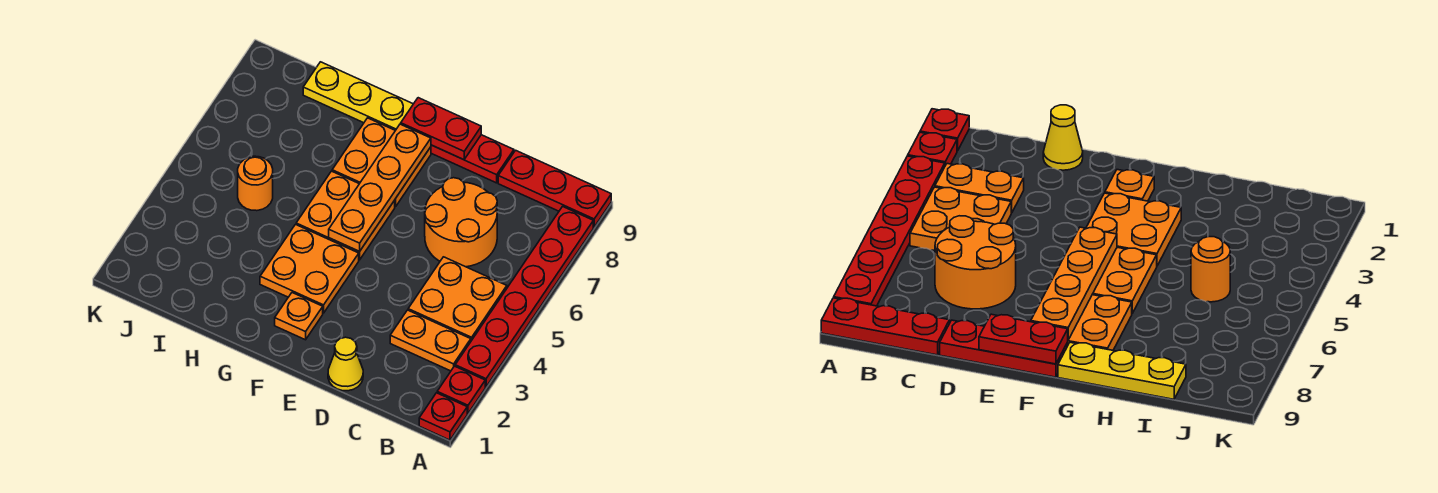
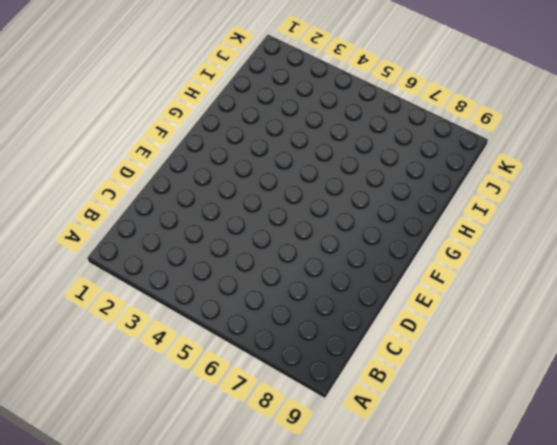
none -> red plate A1 level 1
none -> red plate A2 level 1
none -> red plate A3:A8 level 1

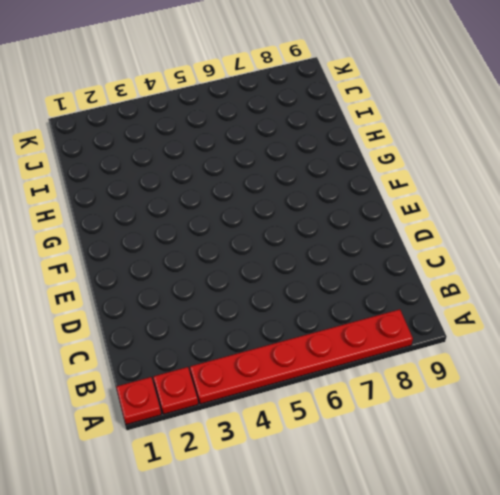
none -> red plate A9:C9 level 1
none -> orange plate B3:C3 level 1
none -> orange plate B4:C5 level 1

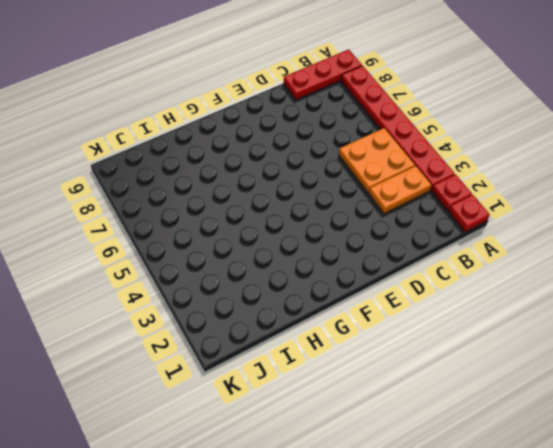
none -> orange round brick C6:D7 level 1
none -> yellow cone D1 level 1
none -> red plate D9:F9 level 1

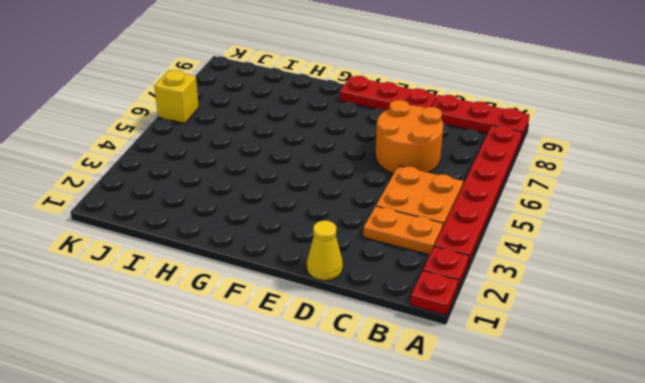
yellow brick K6 level 1 -> none
none -> orange plate F2 level 1
none -> orange plate F3:G4 level 1
none -> orange plate F5:G6 level 1

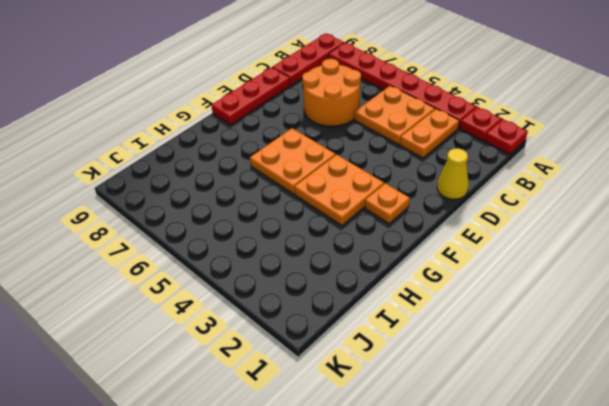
none -> orange plate F7:G8 level 1
none -> yellow plate G9:I9 level 1
none -> orange round brick I5 level 1

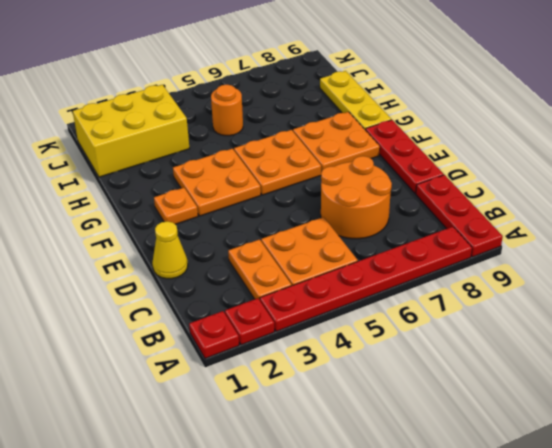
yellow brick I1:J3 level 1 -> none
none -> red plate E9:F9 level 2
none -> orange plate F5:F8 level 2

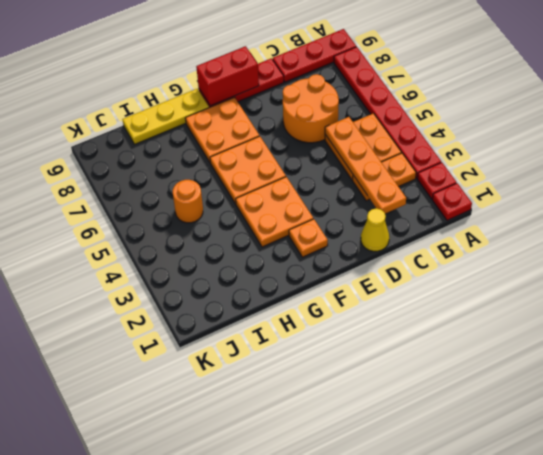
orange plate C2:C5 level 2 -> orange plate F5:F8 level 2
red brick E9:F9 level 2 -> red plate E9:F9 level 2

